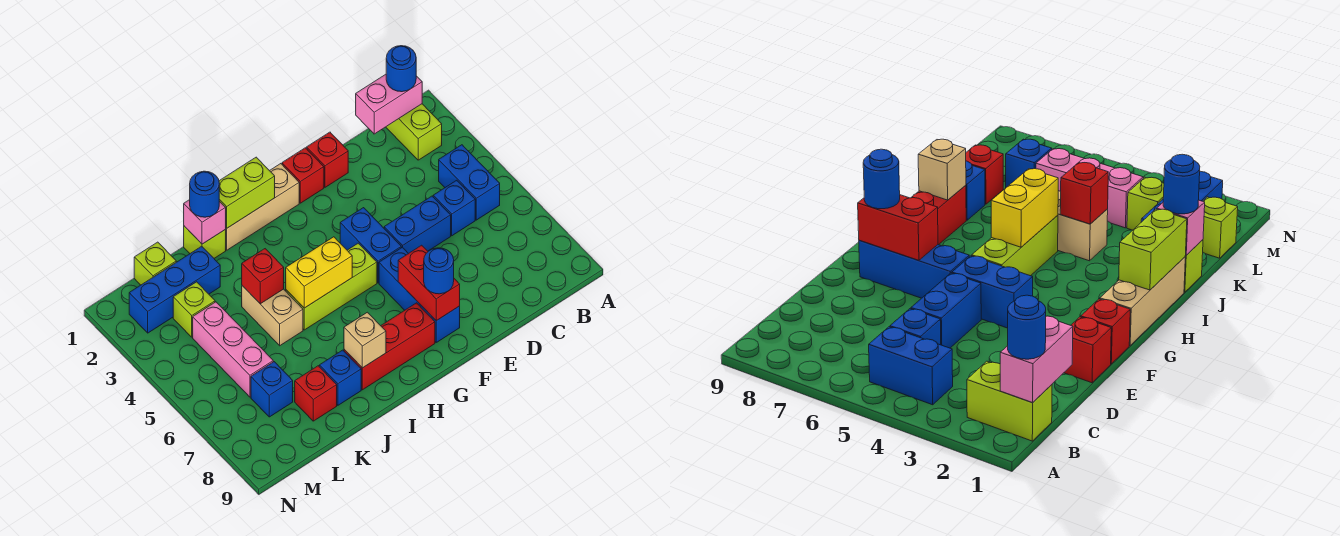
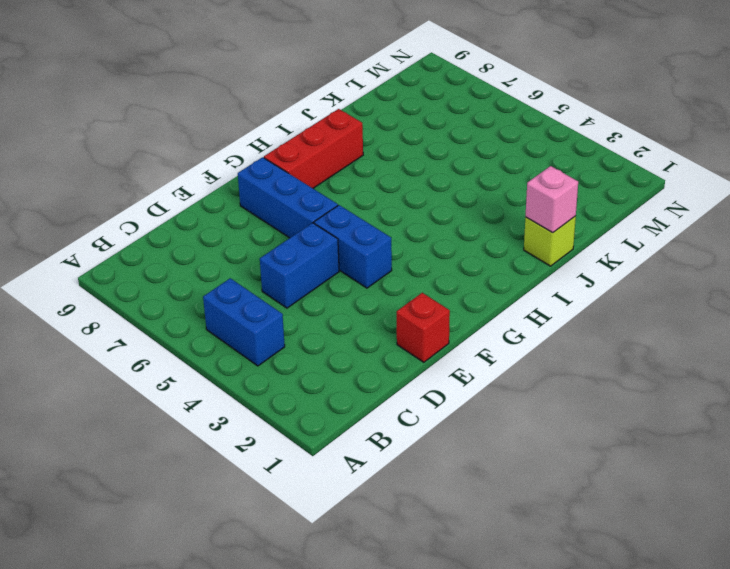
none -> lime brick B1:B2 level 1
none -> blue brick C5 level 1
none -> red brick F1 level 1
none -> tan brick G1:I1 level 1

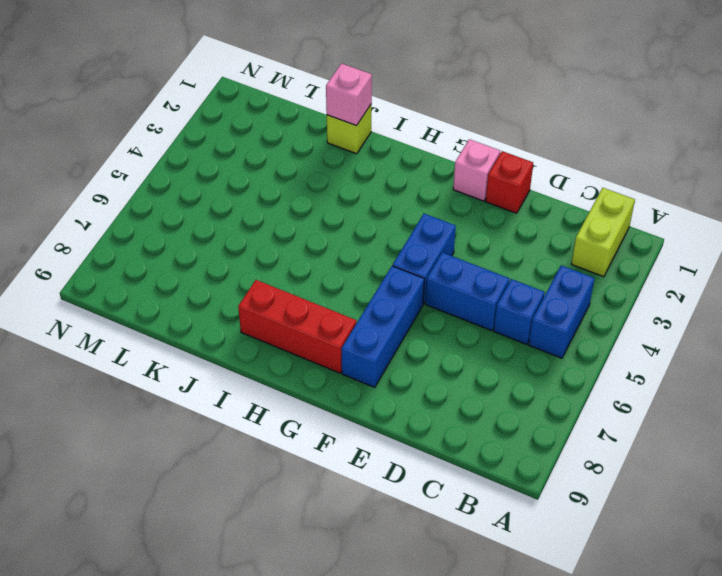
pink brick F1 level 1 -> red brick F1 level 1
none -> tan brick G1:I1 level 1
none -> lime brick G5:I5 level 1
none -> tan brick J4:J5 level 1
none -> blue brick J8 level 1

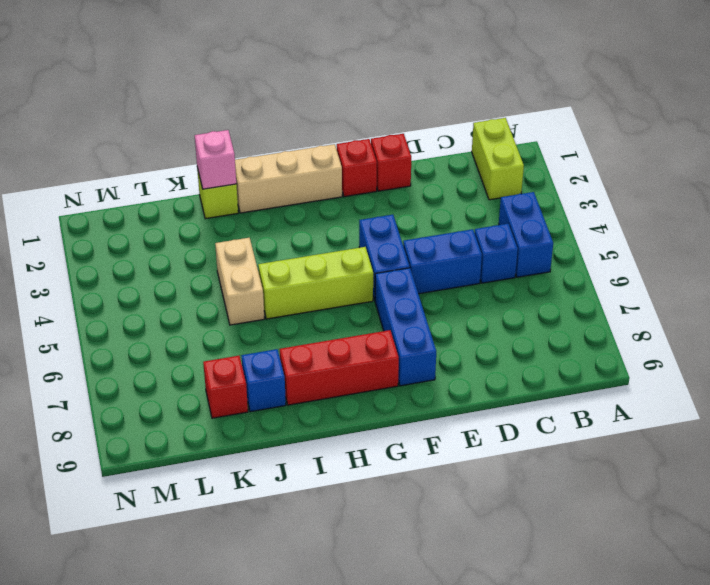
none -> blue brick K2:M2 level 1
none -> lime brick L1 level 1
none -> lime brick L3 level 1
none -> pink brick L4:L6 level 1

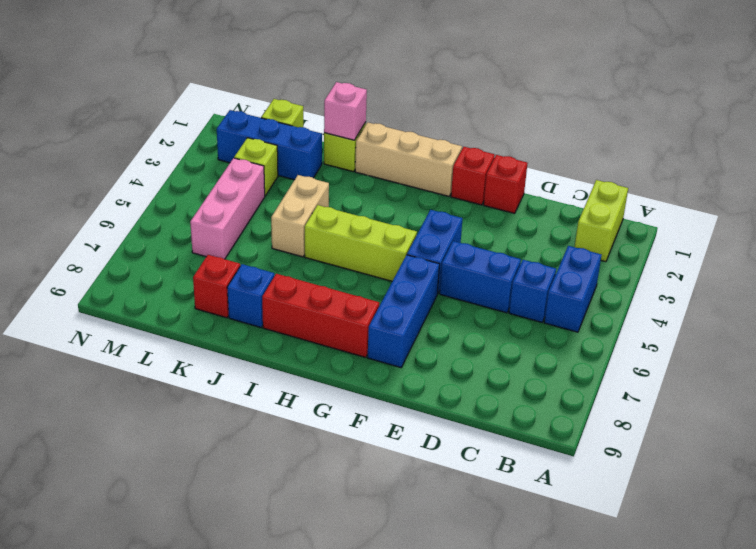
none -> blue brick L7 level 1
none -> pink brick B1:C1 level 2
none -> red brick F7:F8 level 2
none -> lime brick H1:I1 level 2

